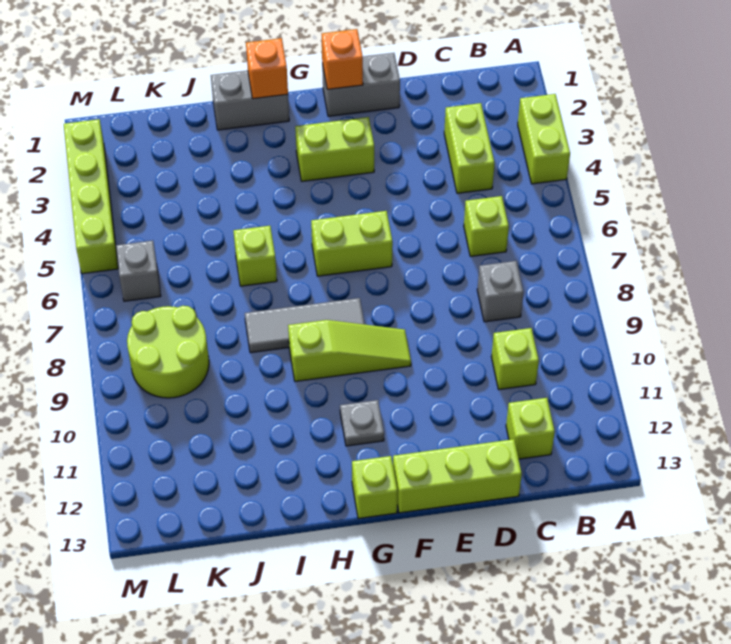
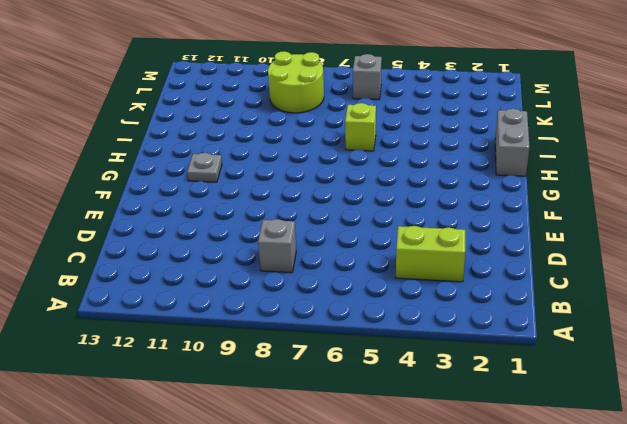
none -> lime brick A3:A4 level 1
none -> lime brick C6 level 1
none -> lime brick C10 level 1

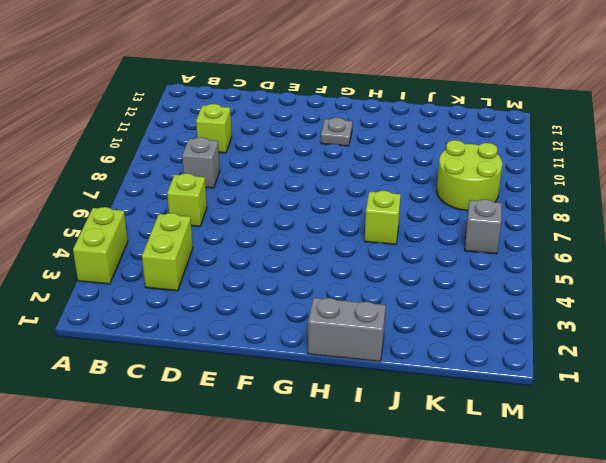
none -> lime brick C12 level 1
none -> lime brick D13:F13 level 1
none -> grey brick E1:F1 level 1

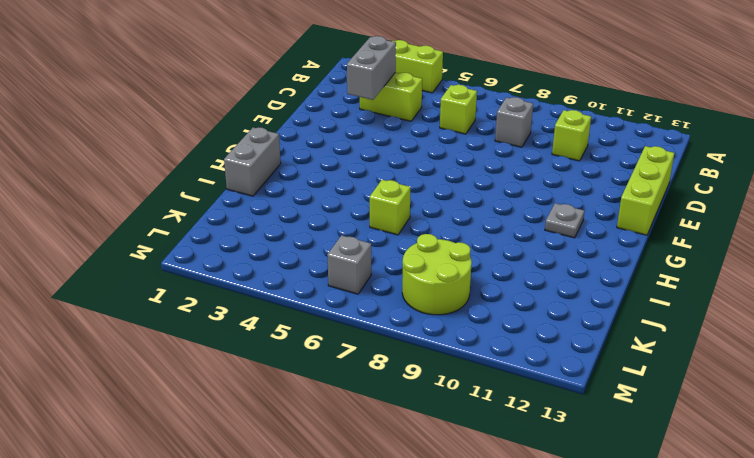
grey brick C3:D3 level 2 -> grey brick E1:F1 level 1
none -> lime brick C12 level 1
none -> lime brick F3:G3 level 1
none -> lime brick F6:G6 level 1

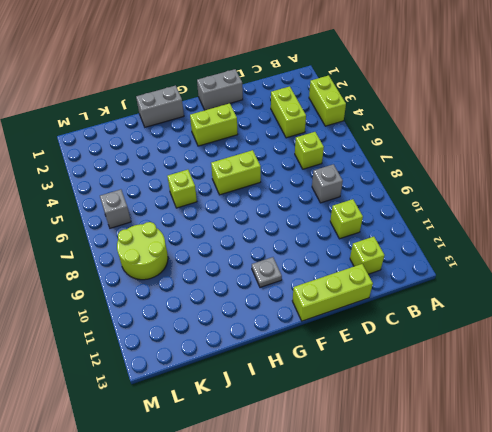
none -> lime slope F9:H9 level 1 top H
none -> grey tile G8:I8 level 1
none -> lime brick G13 level 1

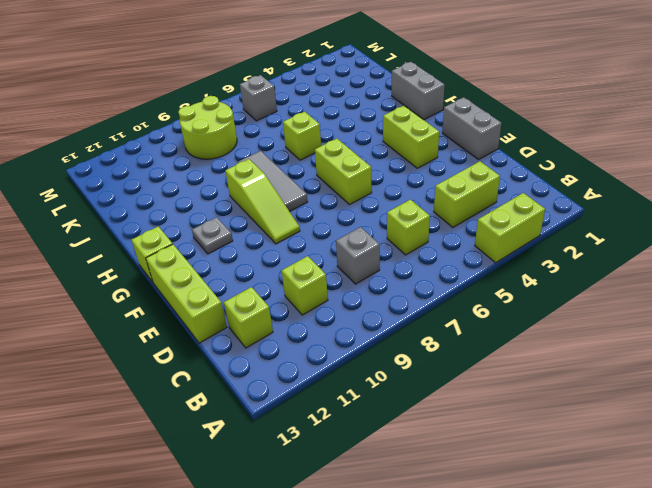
none -> lime brick M2:M5 level 1
none -> orange brick F1 level 2
none -> orange brick H1 level 2

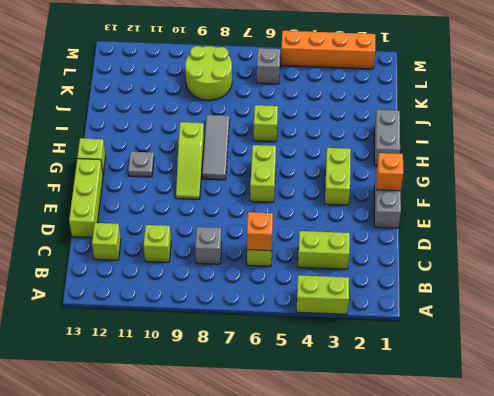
orange brick C6 level 2 -> orange brick H1 level 2
orange brick M2:M5 level 1 -> lime brick M2:M5 level 1

